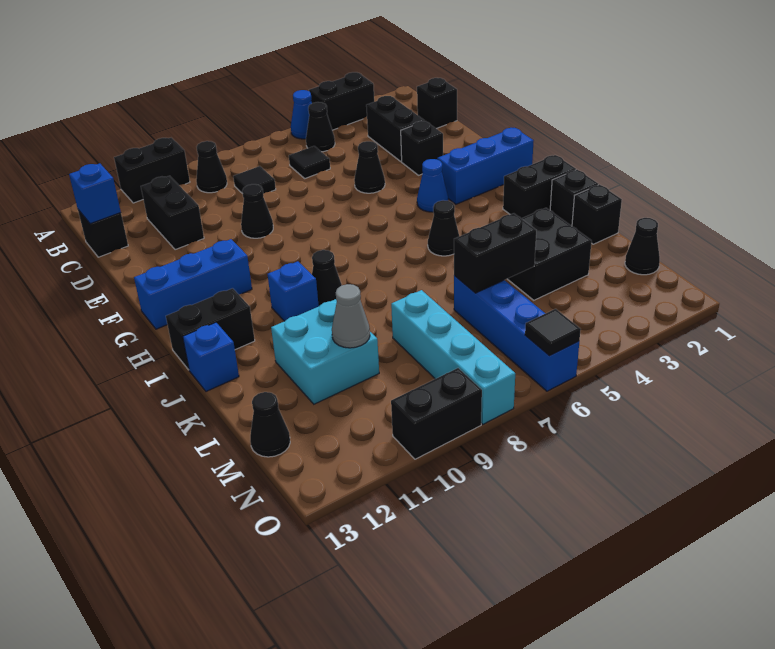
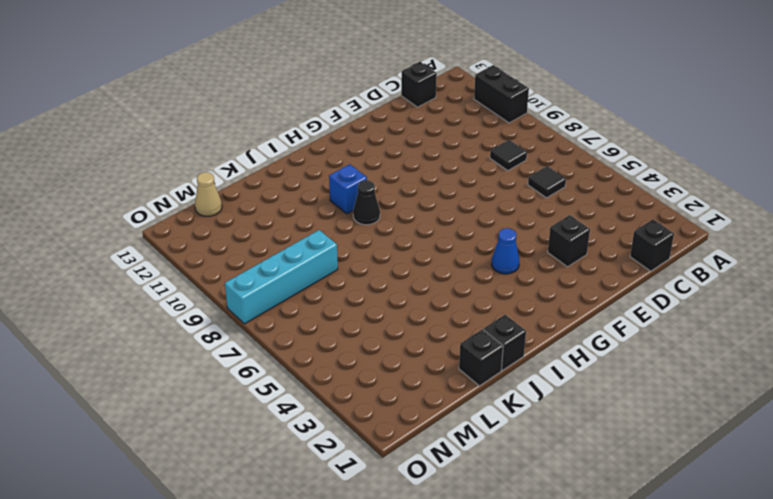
tan cone M13 level 1 -> black cone M13 level 1
none -> black brick A3:A4 level 1
none -> blue cone A5 level 1
none -> black cone B5 level 1
none -> black cone B9 level 1

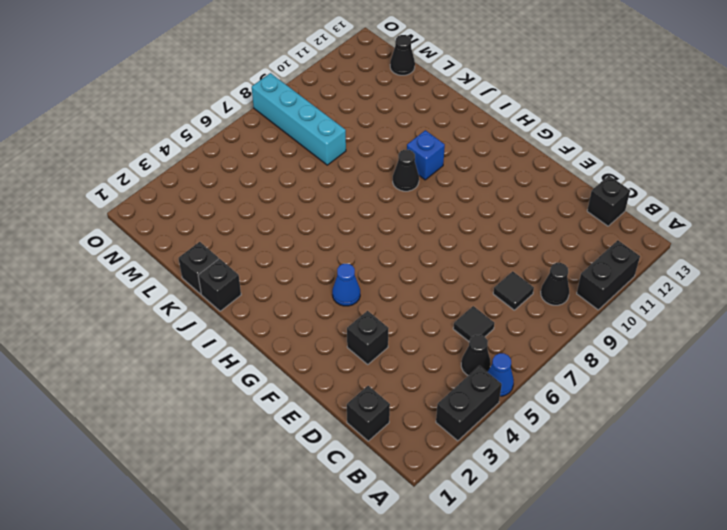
none -> black brick C3:D3 level 1
none -> black brick C11:D11 level 1
none -> black cone E5 level 1
none -> black cone E9 level 1

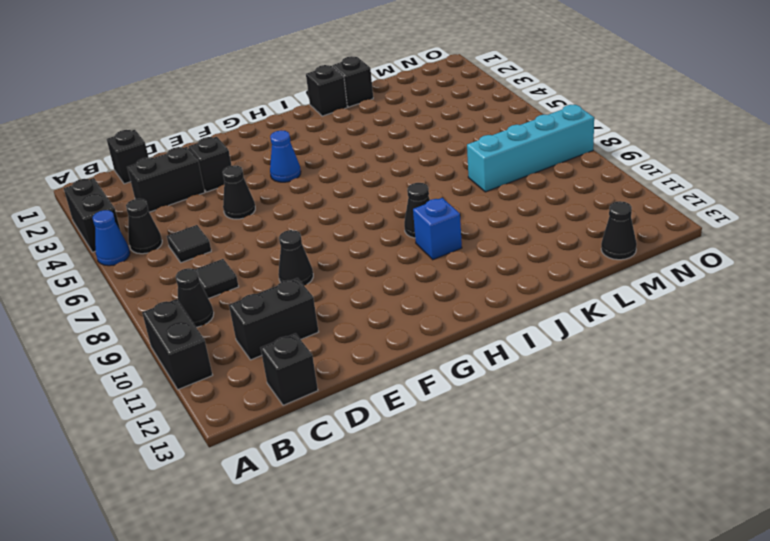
none -> blue brick G1:G3 level 1
none -> blue brick G11:G13 level 1
none -> black brick I1:I2 level 1
none -> black cone I5 level 1

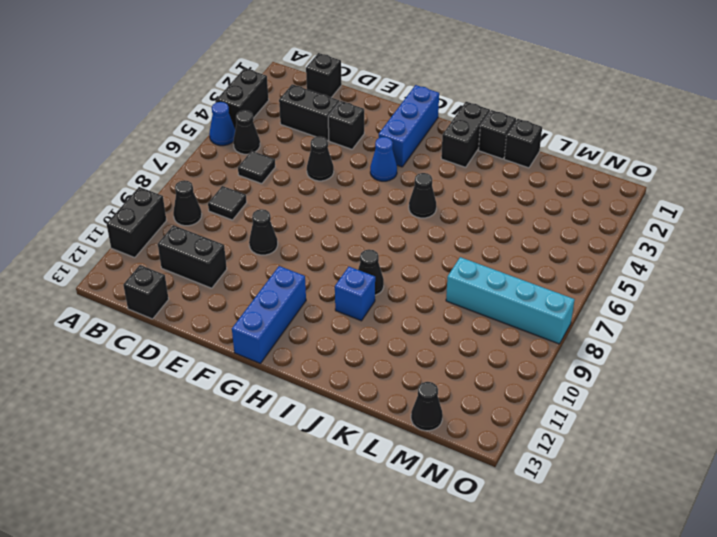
none -> black brick I12:I13 level 1
none -> blue brick J13 level 1
none -> black brick K3:L4 level 1
none -> cyan brick K10:L11 level 1

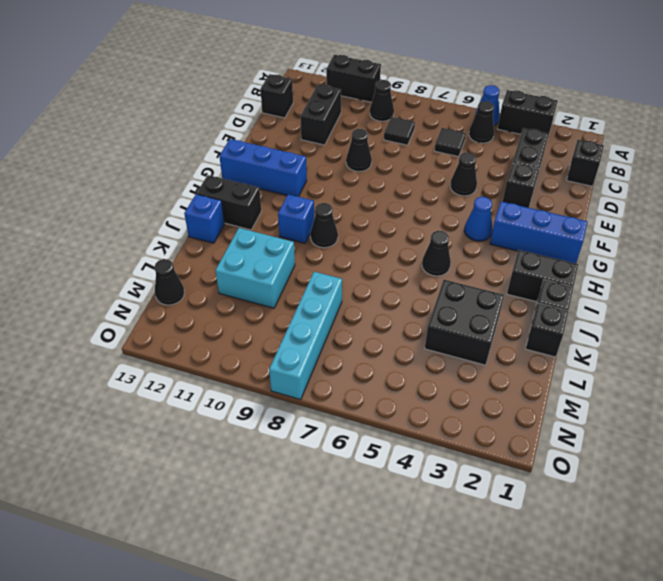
none -> blue brick L6:O6 level 1
none -> black cone M1 level 1
none -> black brick O9:O10 level 1
none -> blue brick C13 level 2

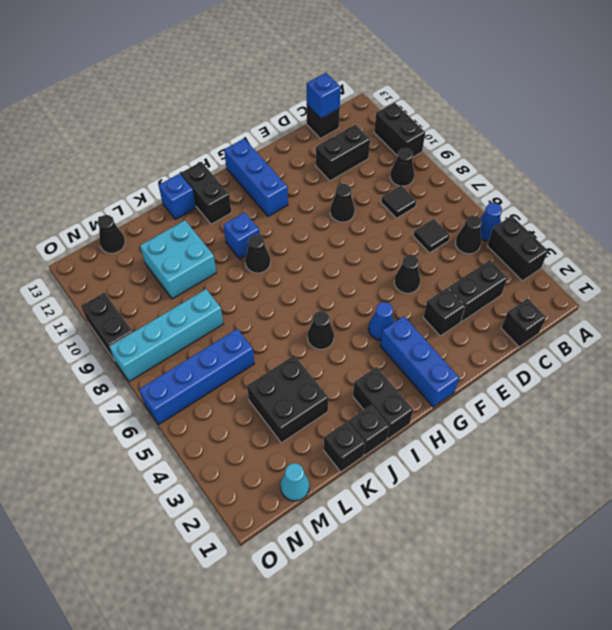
cyan cone M1 level 1 -> black cone M1 level 1
none -> black brick L5:L6 level 2
none -> grey cone L10 level 2
none -> black tile O6 level 2

